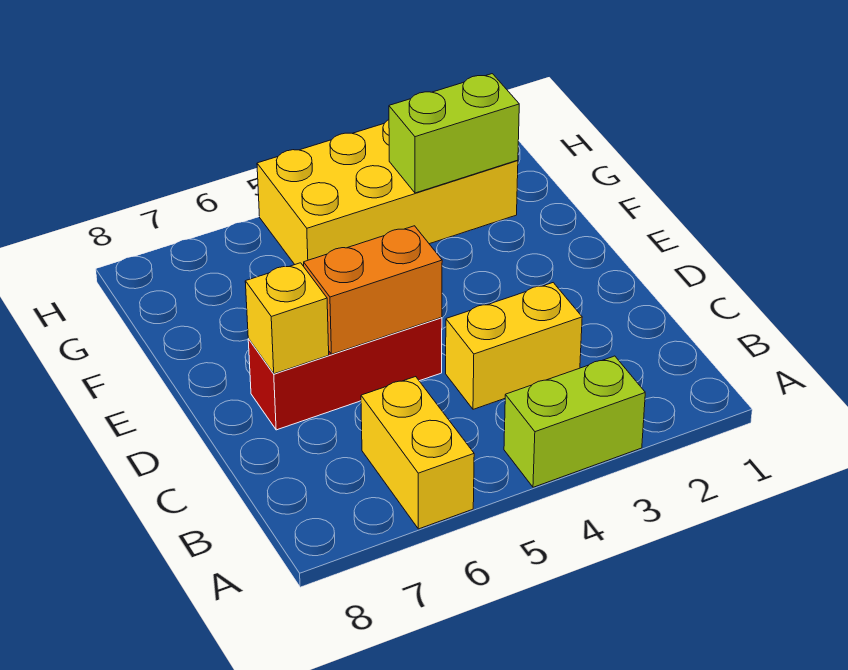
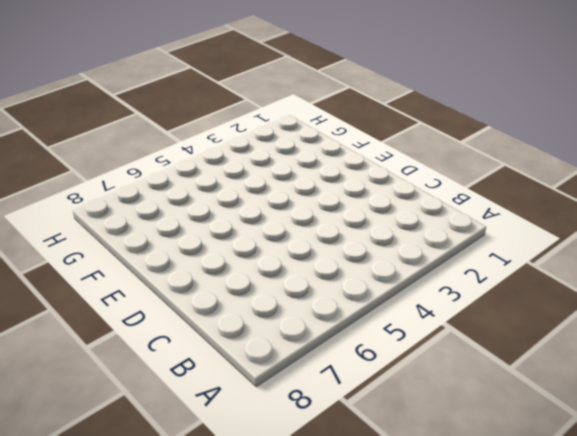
none -> lime brick A3:A4 level 1
none -> yellow brick A6:B6 level 1

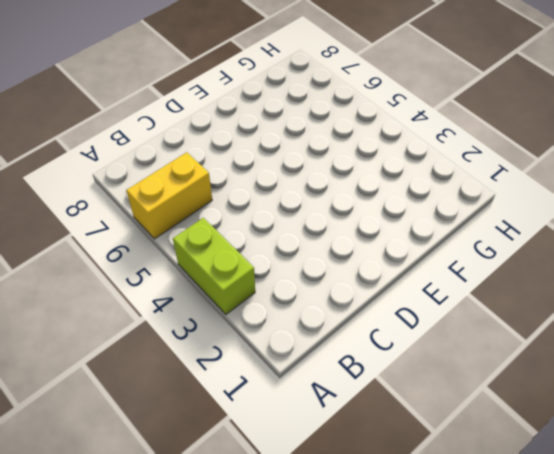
none -> yellow brick C3:C4 level 1
none -> red brick D5:D7 level 1

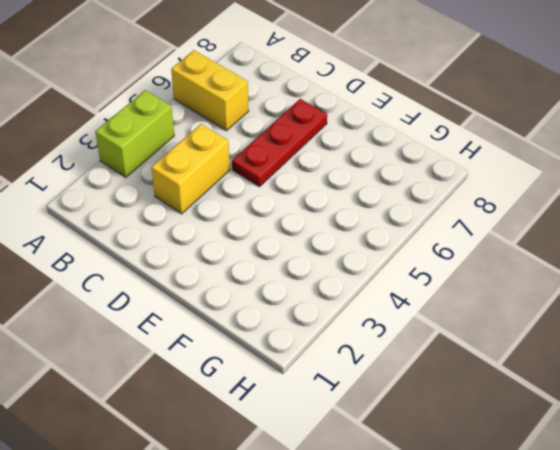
red plate D5:D7 level 1 -> red brick D5:D7 level 1
none -> yellow brick G2:H5 level 1
none -> orange brick D5:D6 level 2

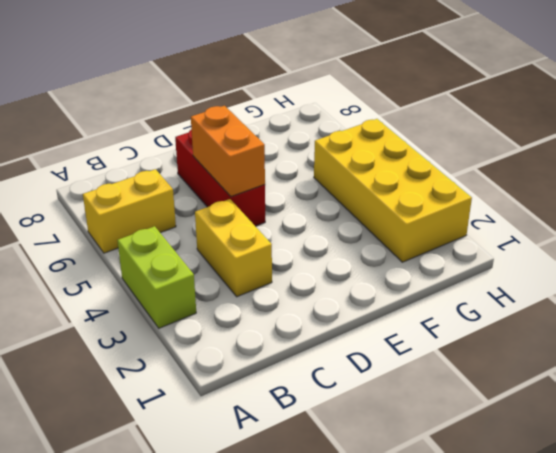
none -> yellow brick D7 level 2
none -> lime brick G2:G3 level 2

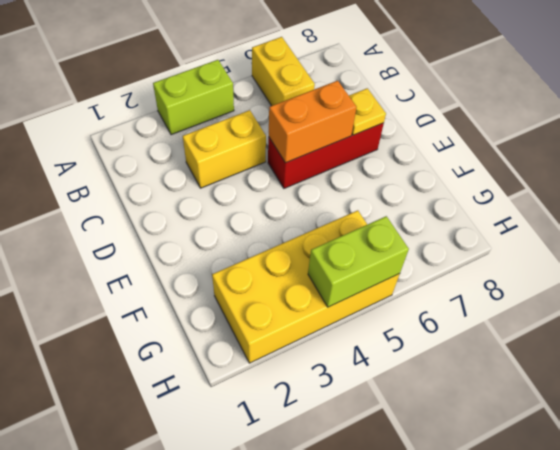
yellow plate D7 level 2 -> yellow brick D7 level 2
lime brick H4:H5 level 2 -> lime brick G2:G3 level 2

